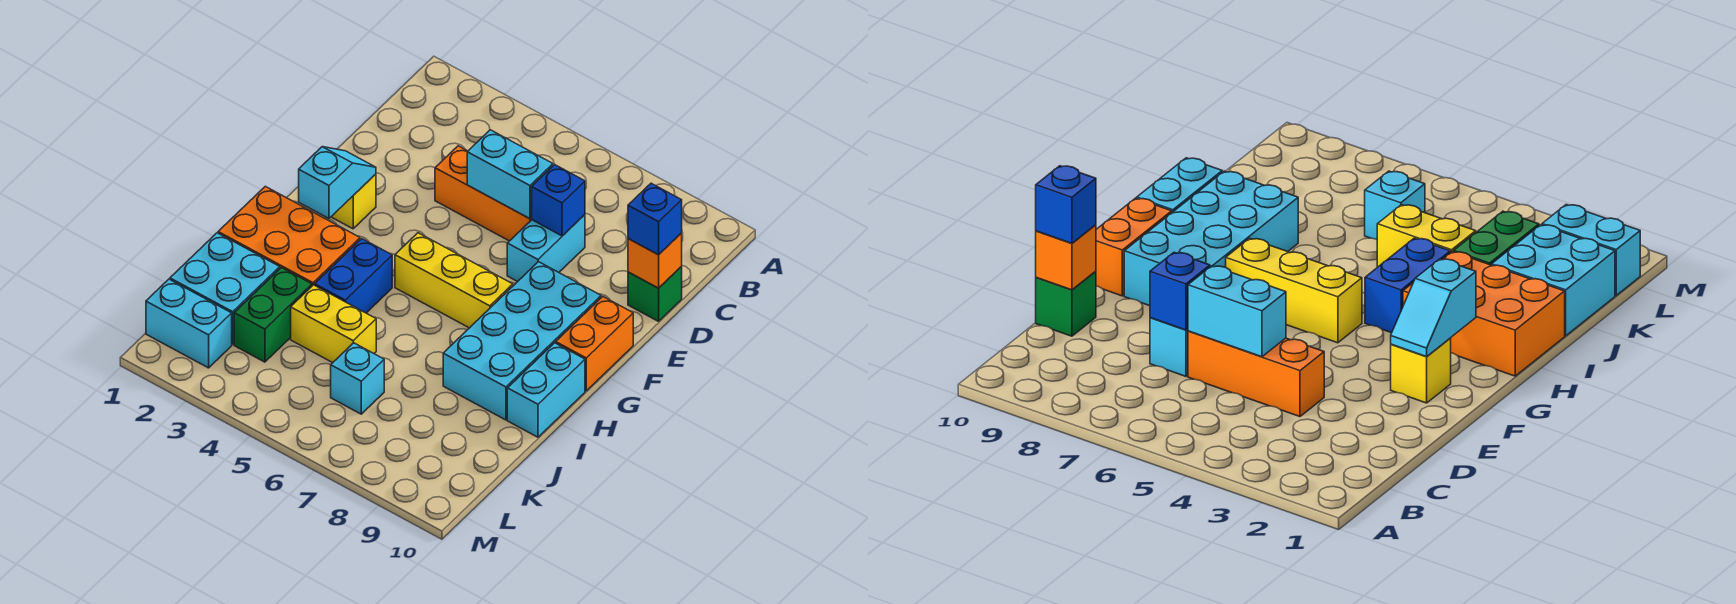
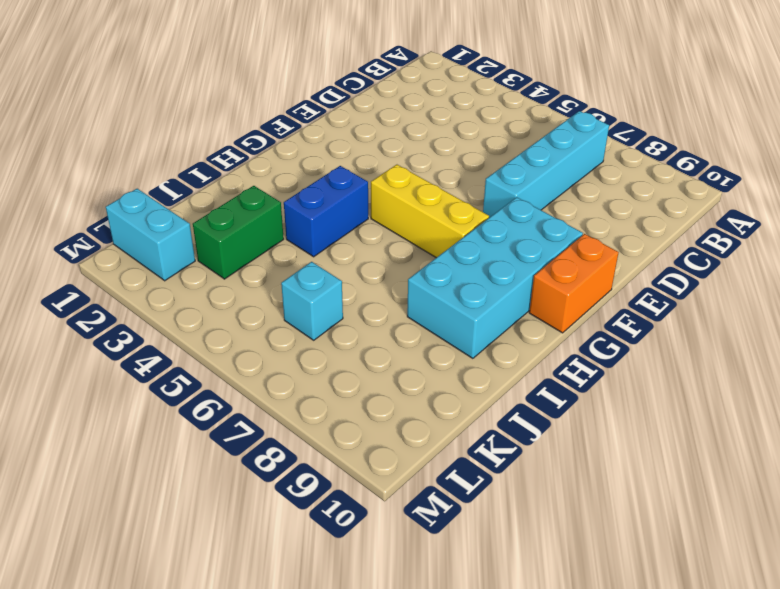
cyan brick B7:E7 level 1 -> cyan brick D7:E7 level 1
none -> orange brick D4:D6 level 1
none -> green brick D10 level 1
none -> yellow brick F2 level 1

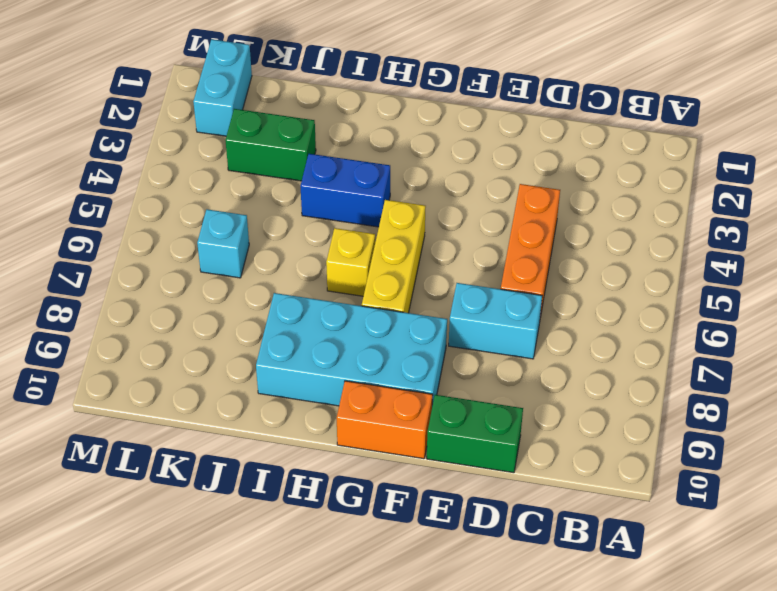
green brick D10:E10 level 1 -> green brick D10 level 1
yellow brick H6 level 1 -> yellow brick F2 level 1
none -> orange brick H1:I3 level 1
none -> cyan brick H10:I10 level 1
none -> cyan brick J1:K2 level 1

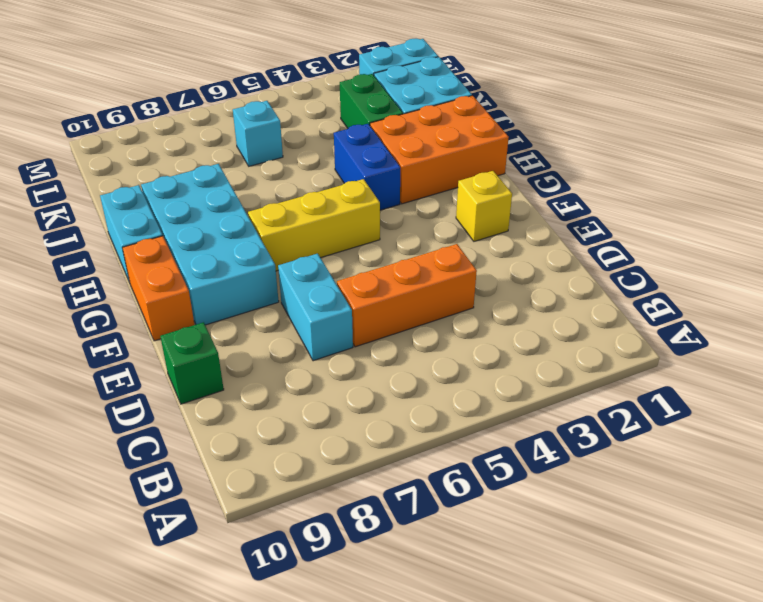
none -> yellow brick J4:J5 level 1
none -> cyan brick D5:D6 level 2
none -> blue brick D7 level 2

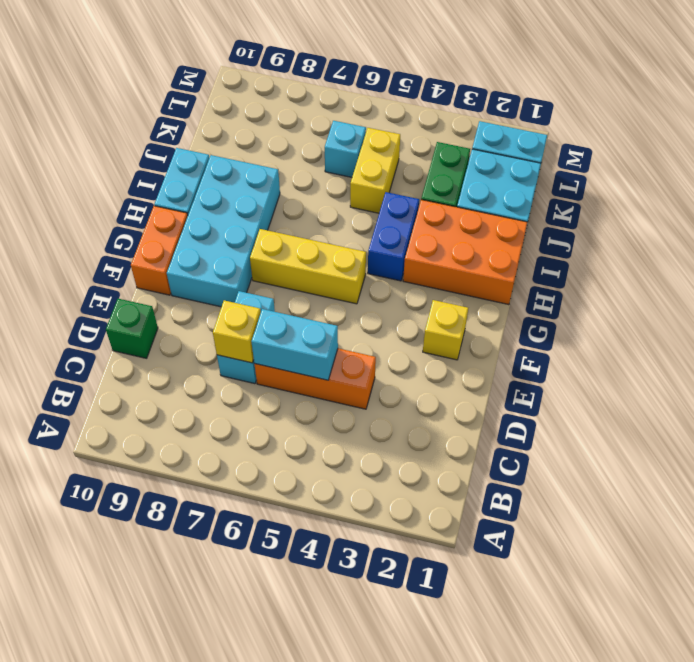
yellow brick D7 level 2 -> blue brick D7 level 2
yellow brick J5:K5 level 1 -> yellow brick J4:J5 level 1
none -> orange brick D10 level 2
none -> cyan slope F2:G2 level 2 top G
none -> blue brick D10 level 3

